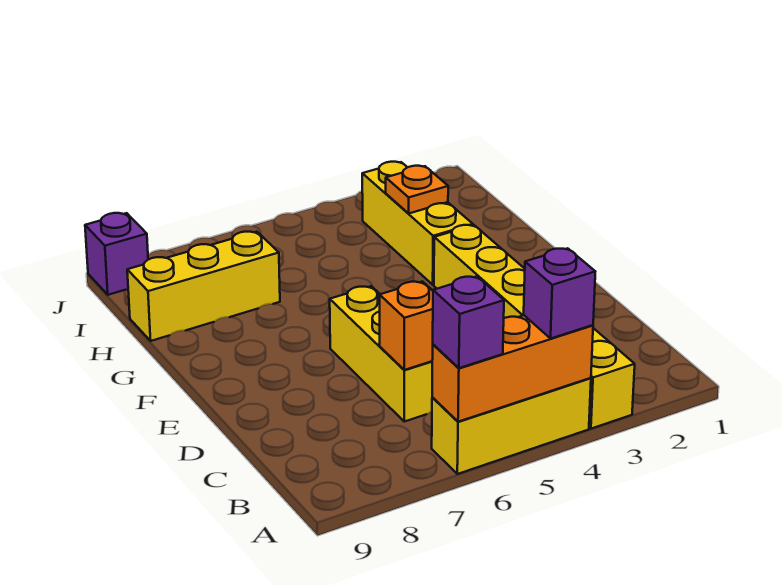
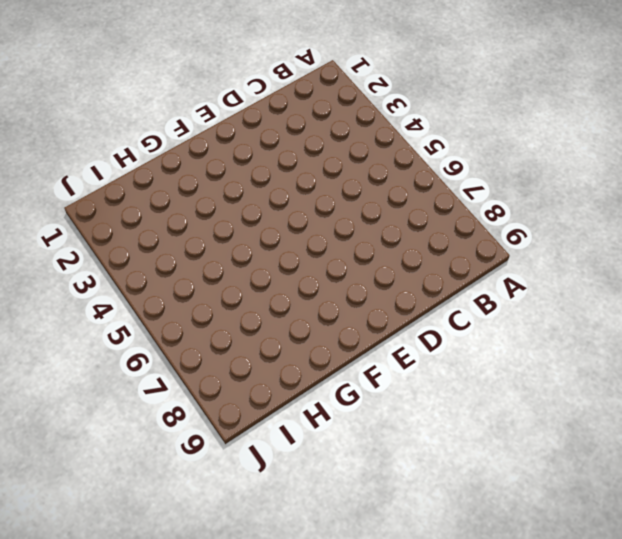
none -> yellow brick A3:F3 level 1
none -> yellow brick A4:A6 level 1

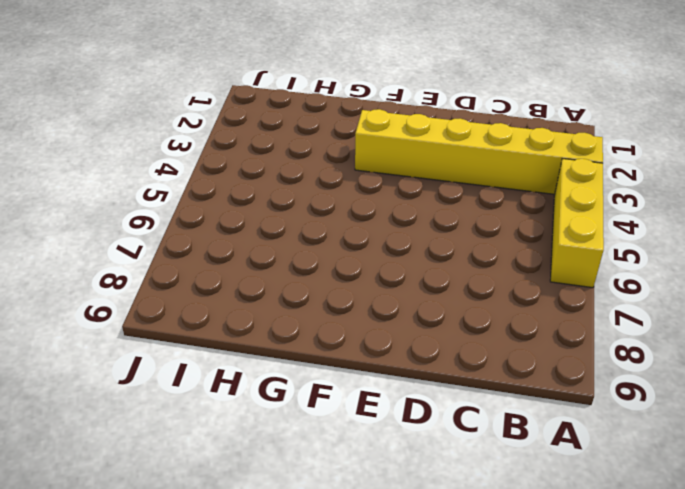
none -> yellow brick C6:E6 level 1
none -> yellow brick G3:I3 level 1

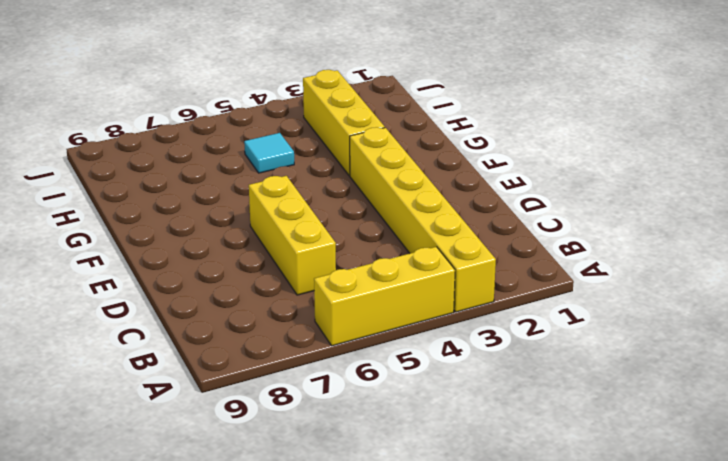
cyan tile H5 level 1 -> none
none -> yellow brick H7:H9 level 1
none -> purple brick J9 level 1

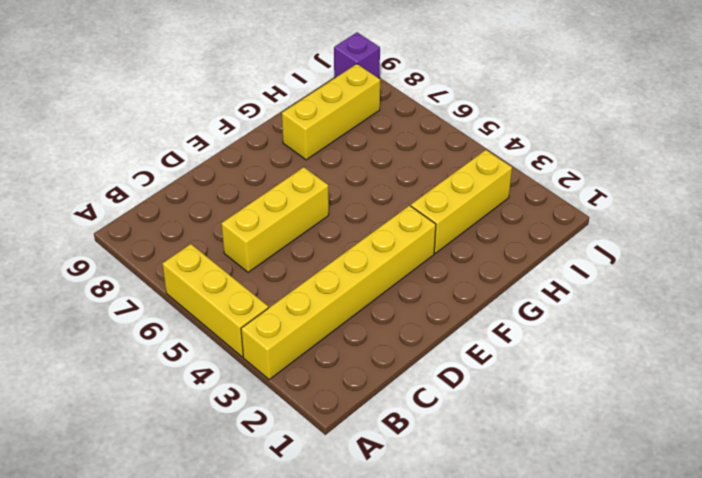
yellow brick G8:I8 level 1 -> yellow brick H7:H9 level 1
none -> orange brick A4:A6 level 2
none -> orange brick C6 level 2

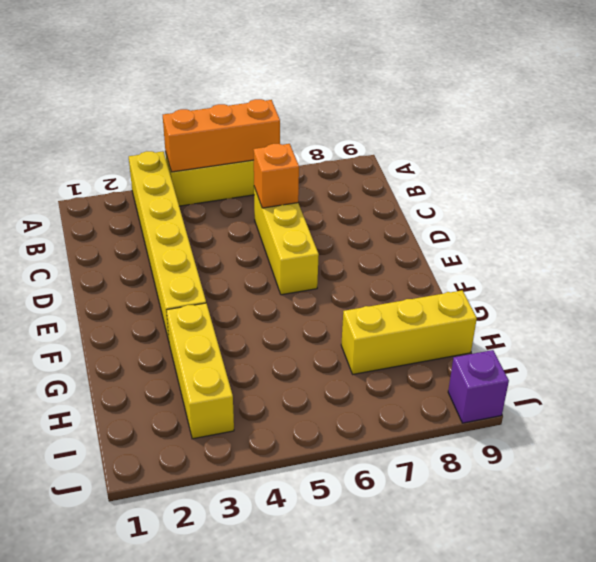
none -> orange plate H3 level 2
none -> purple brick A4 level 3

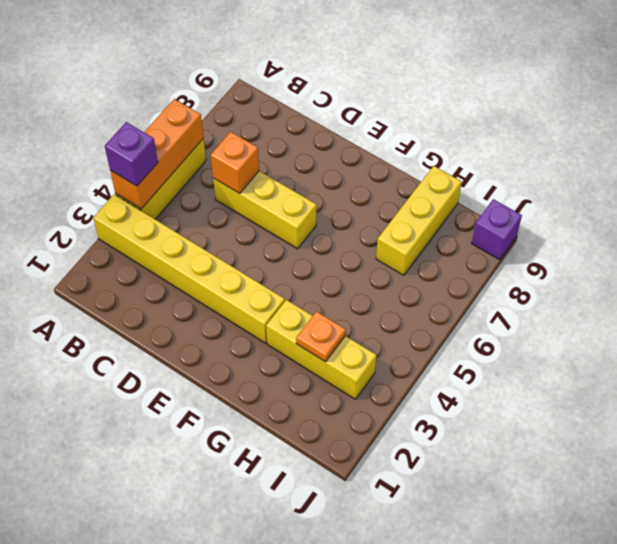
none -> purple brick A6 level 3

